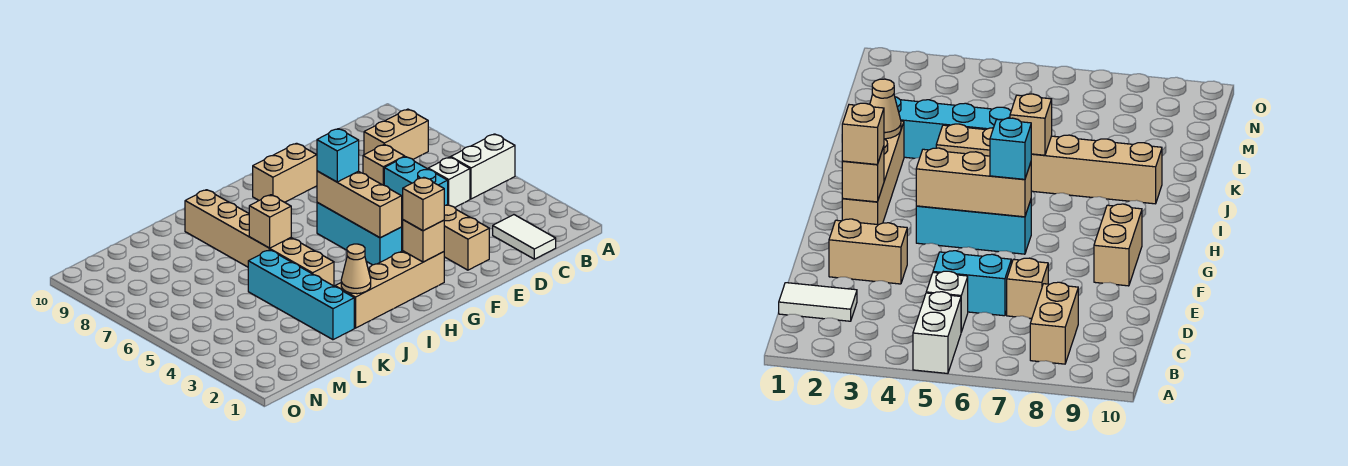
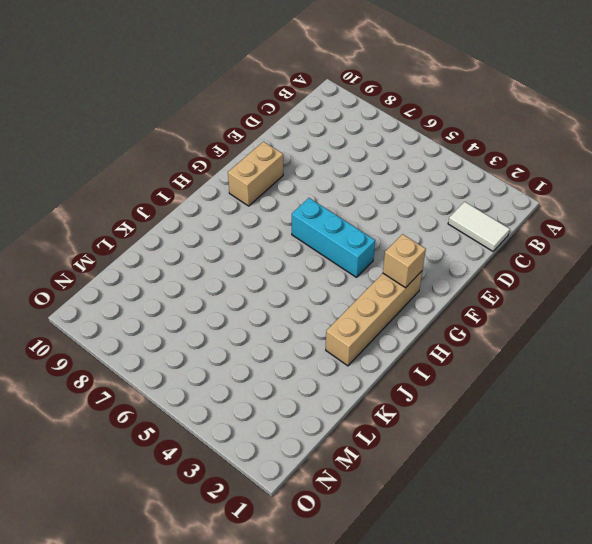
none -> white brick A5:B5 level 1
none -> tan brick B8:C8 level 1
none -> white brick C5 level 1

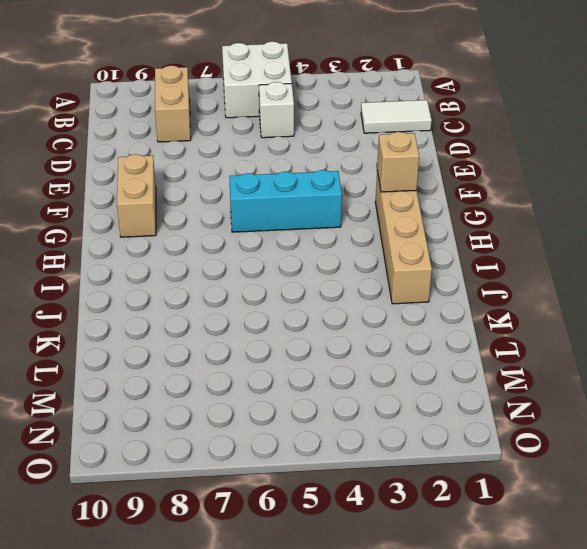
white brick A5:B6 level 1 -> white brick A5:B5 level 1
none -> cyan brick D5:D6 level 1
none -> tan brick D7 level 1
none -> tan brick E2:E3 level 1

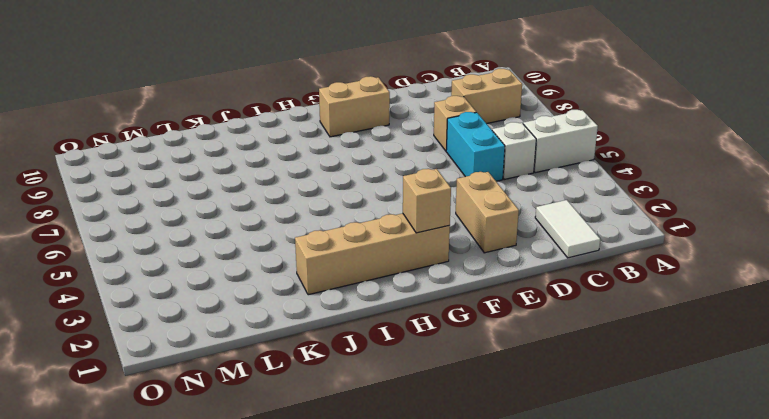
none -> cyan brick G4:G6 level 1
none -> tan brick J4:J9 level 1
none -> cyan brick K2:K5 level 1

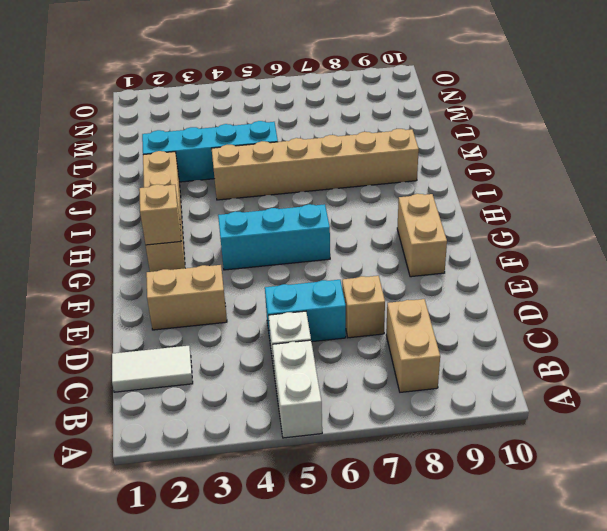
none -> tan brick G4:G6 level 2
none -> tan cone J2 level 2
none -> tan brick J6 level 2

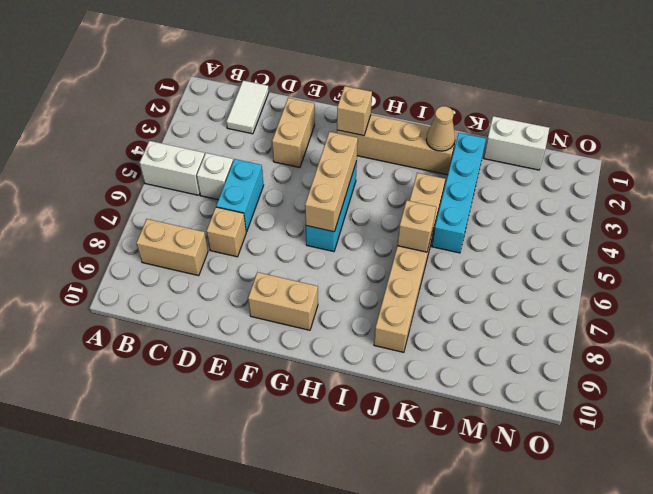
white brick L1:M1 level 1 -> none
none -> tan brick G2 level 3
none -> cyan brick G6 level 3

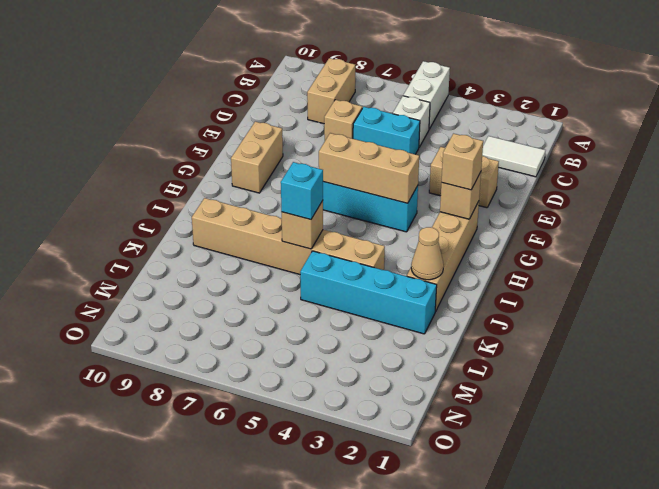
cyan brick J6 level 3 -> cyan brick G6 level 3

